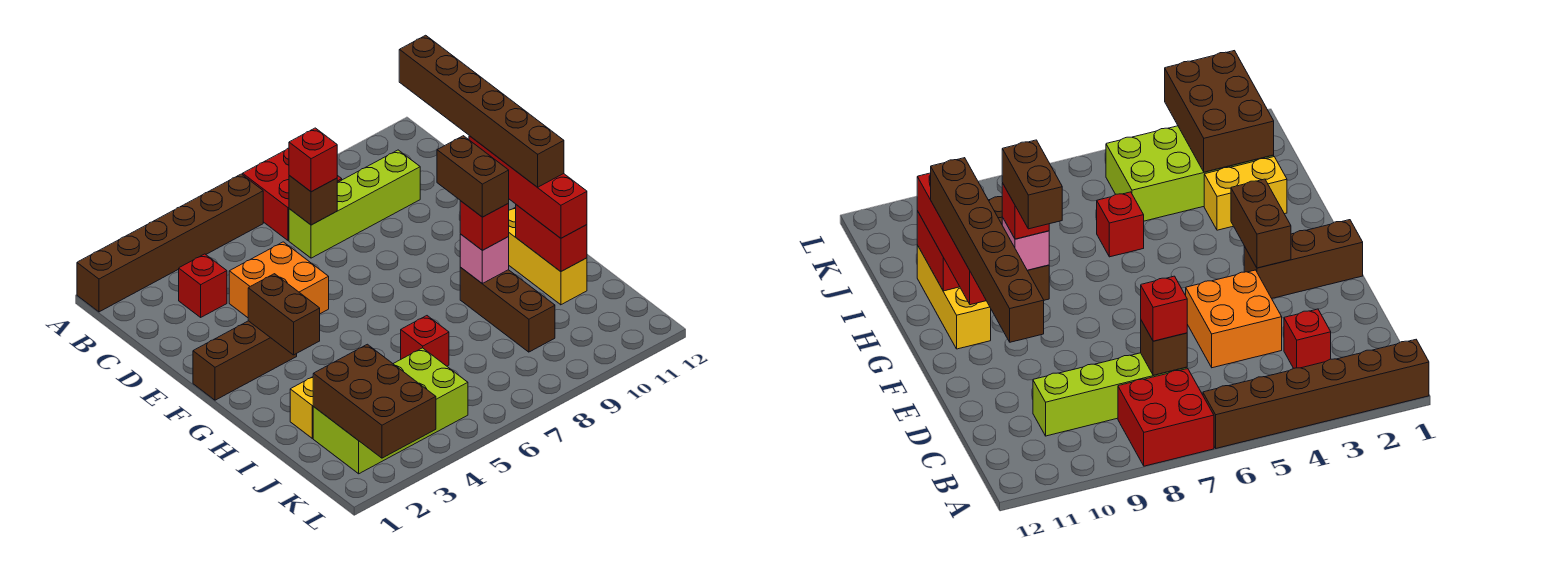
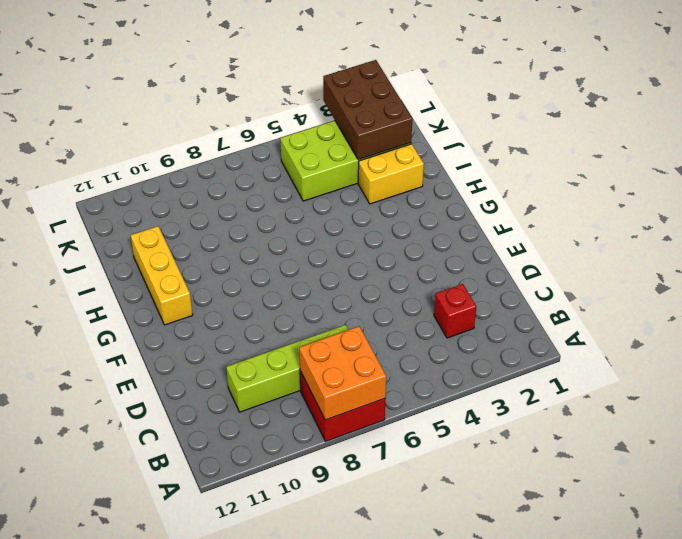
orange brick A7:B8 level 2 -> orange brick D4:E5 level 1
none -> brown brick A1:A6 level 1
none -> brown brick F1:F3 level 1
none -> brown brick H9:J9 level 1

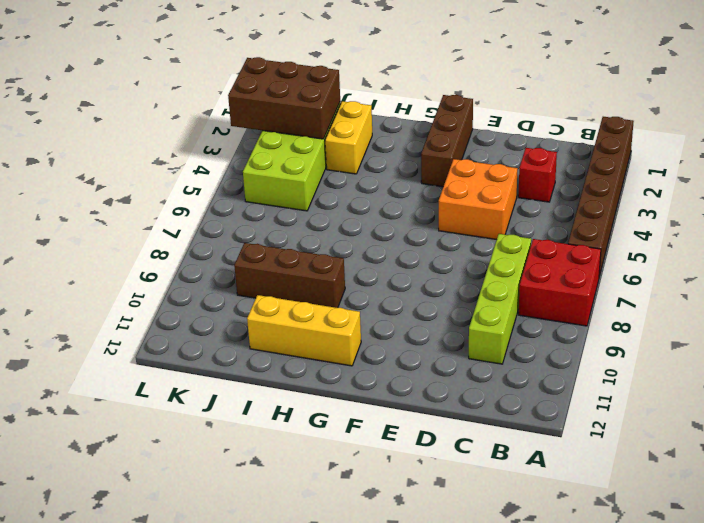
none -> red brick I6 level 1
none -> brown brick C7 level 2
none -> brown brick F3:G3 level 2

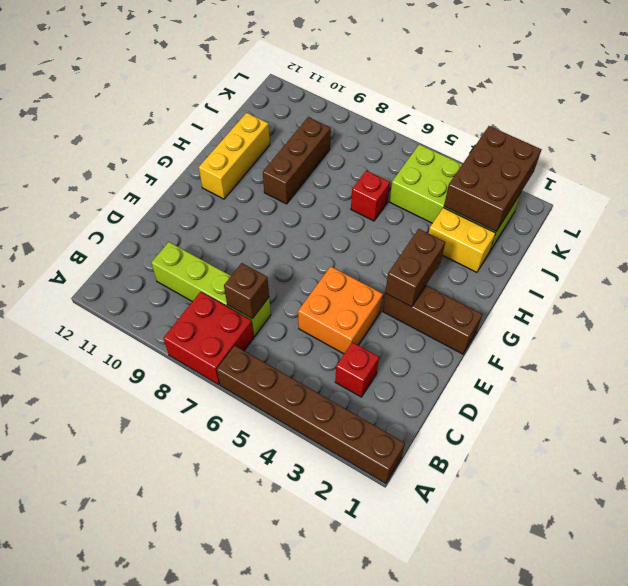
none -> pink brick H9 level 2
none -> red brick H11:I11 level 2
none -> red brick C7 level 3

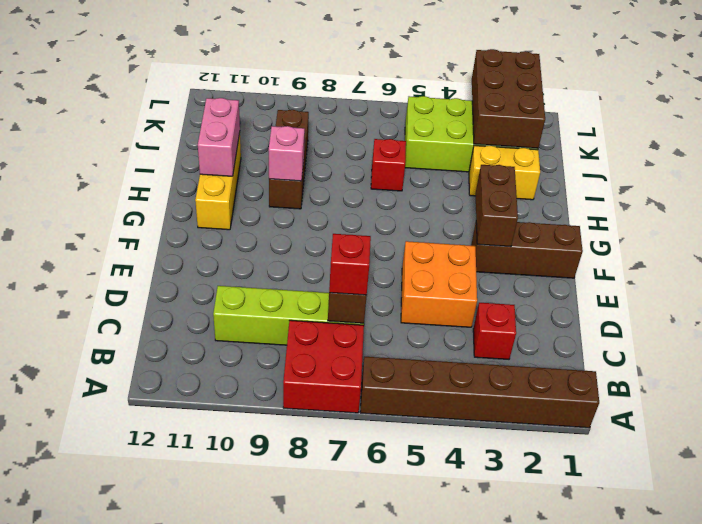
pink brick H11:I11 level 2 -> red brick H11:I11 level 2
none -> red brick F11:I11 level 3
none -> red brick H9 level 3
none -> brown brick C11:H11 level 4

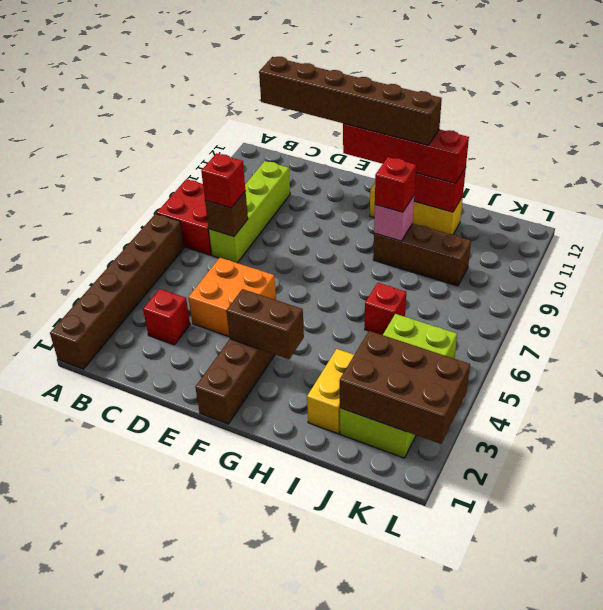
none -> brown brick G9:H9 level 4

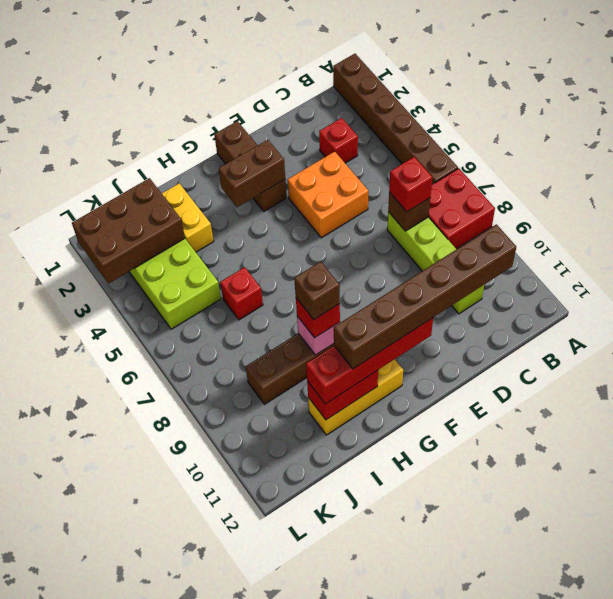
brown brick H9 level 4 -> brown brick G9:H9 level 4

